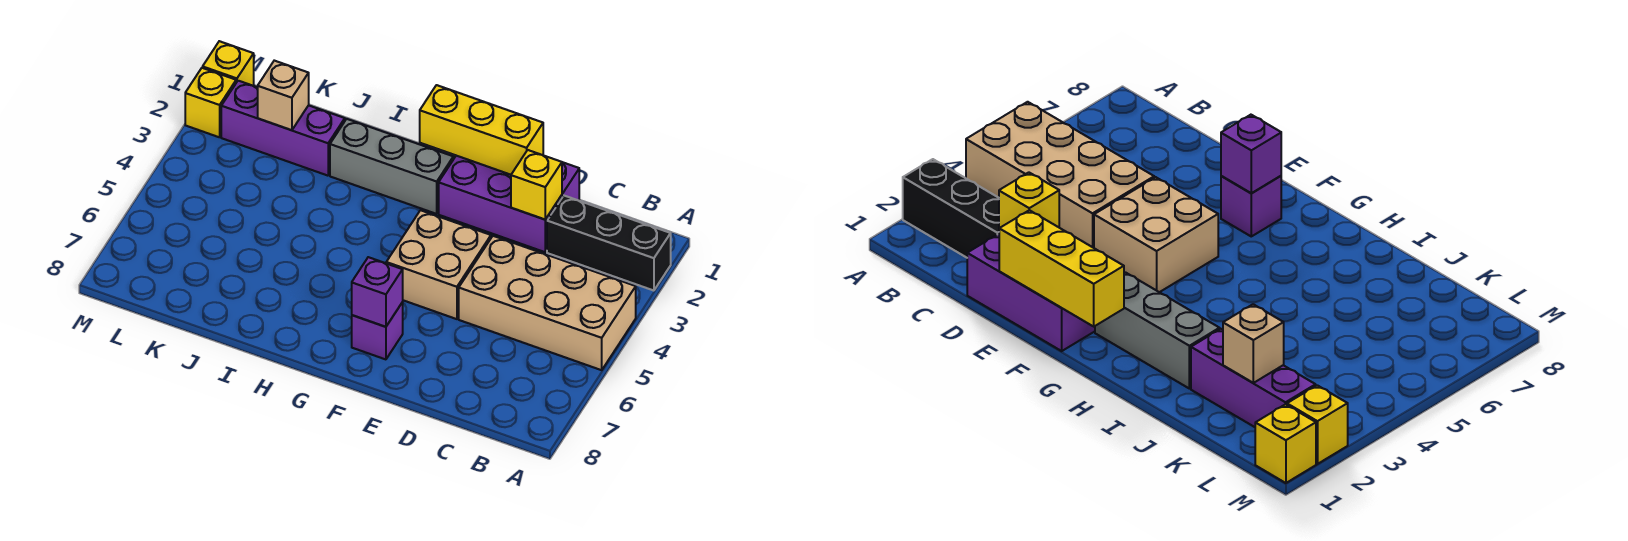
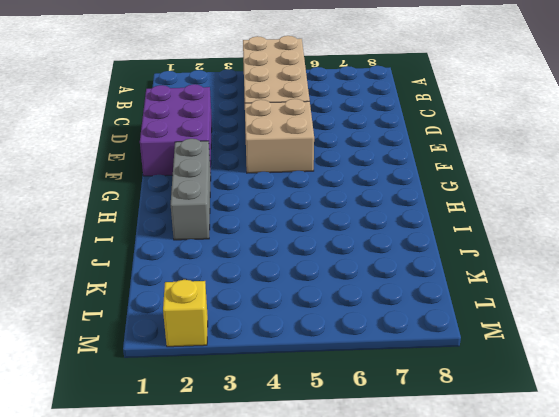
none -> black brick A2:C2 level 1
none -> purple brick F7 level 1
none -> purple brick J2:L2 level 1

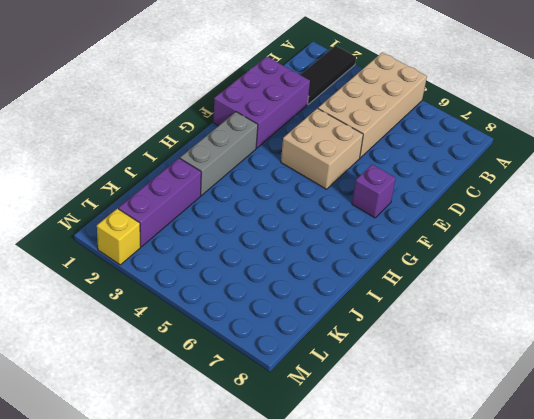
black tile A2:C2 level 1 -> black brick A2:C2 level 1
none -> yellow brick M1 level 1
none -> yellow brick D2 level 2
none -> yellow brick E1:G1 level 2

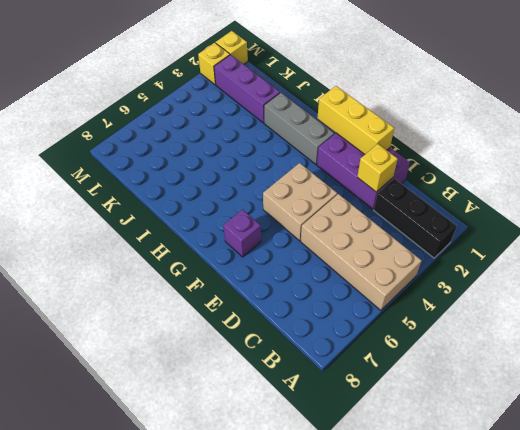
none -> purple brick F7 level 2
none -> tan brick K2 level 2

